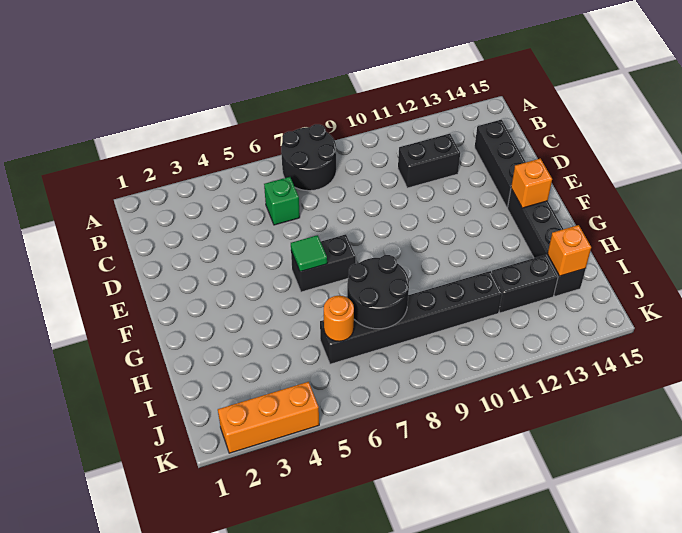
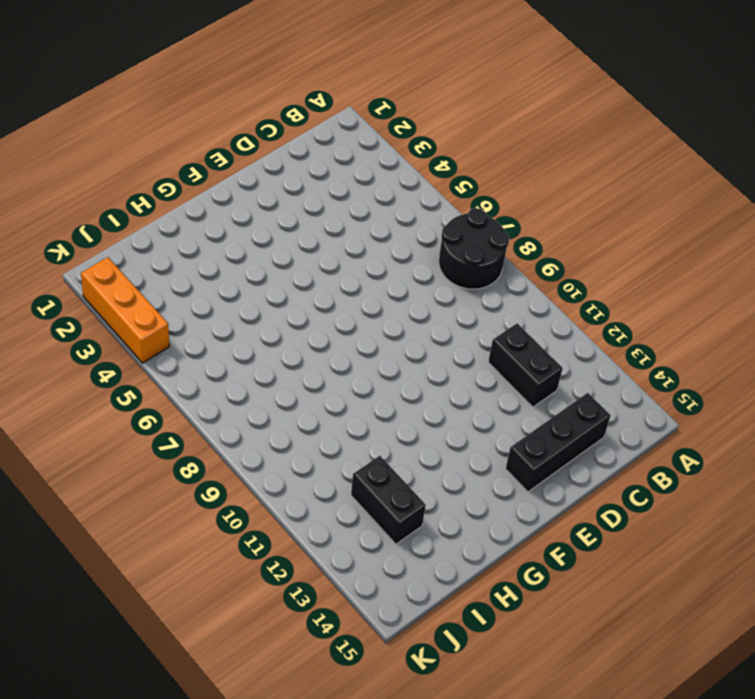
none -> green brick C6 level 1
none -> black brick F6:F7 level 1
none -> black brick F14:I14 level 1

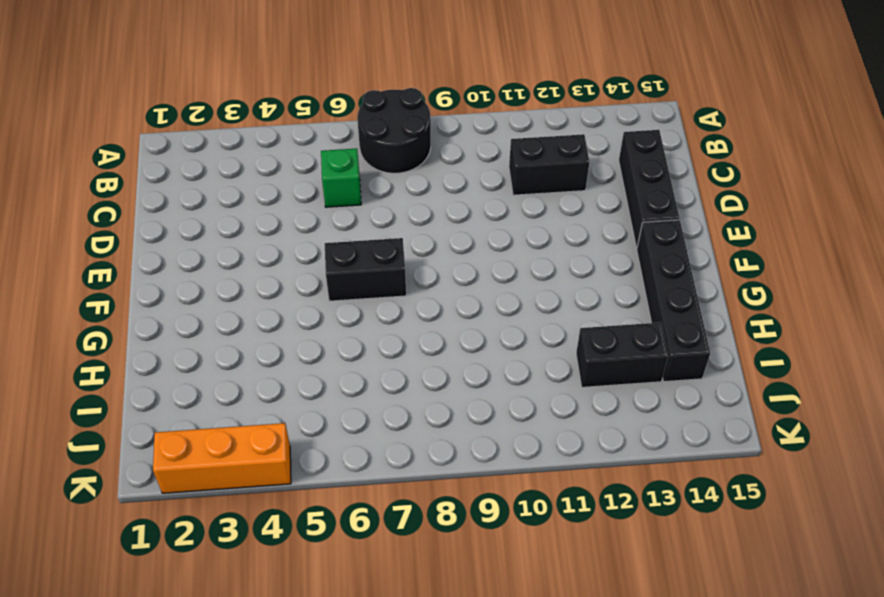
none -> black brick I6:I11 level 1
none -> green tile F6 level 2
none -> orange brick F14 level 2

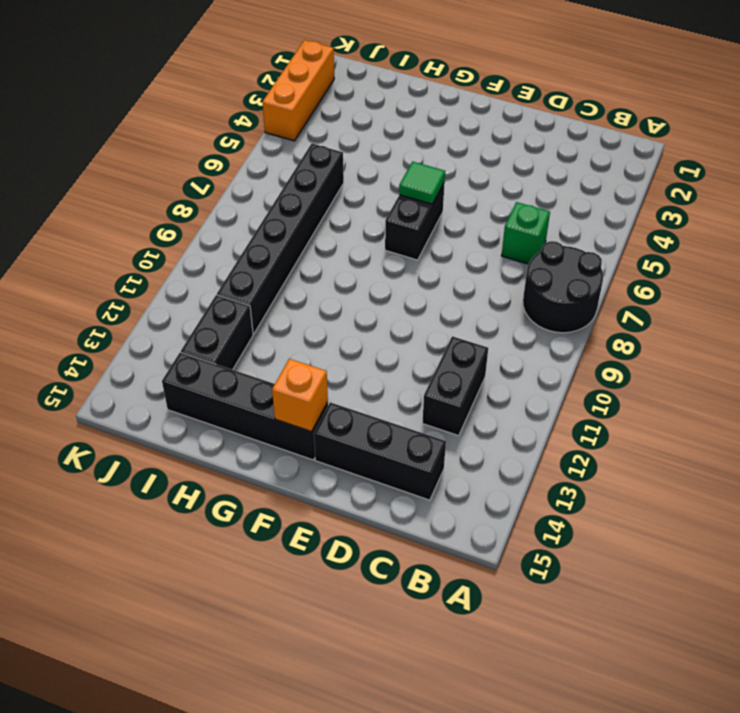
none -> black round brick H7:I8 level 2
none -> orange round brick I6 level 2
none -> orange brick I14 level 2

